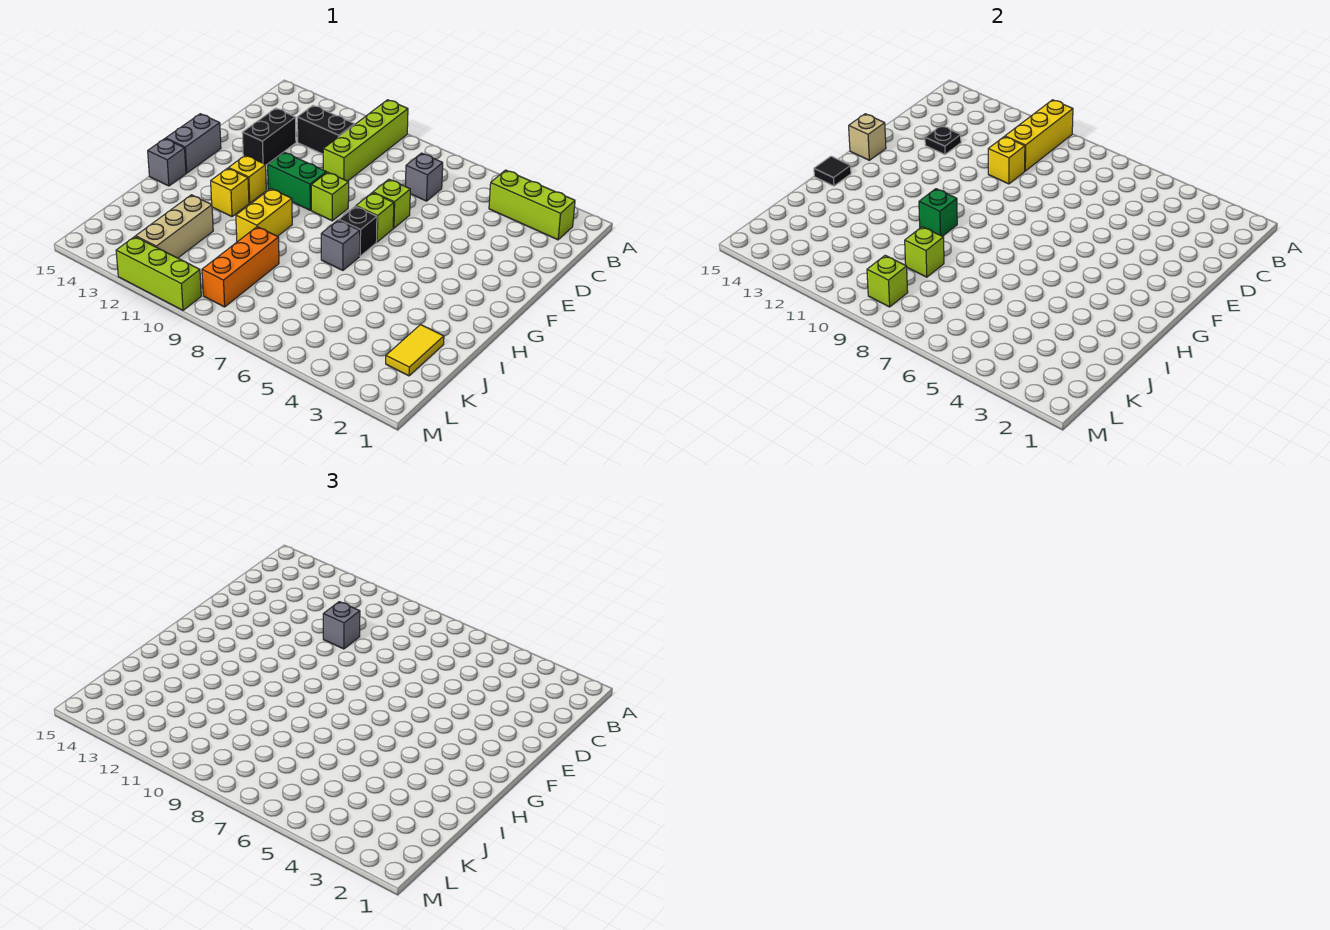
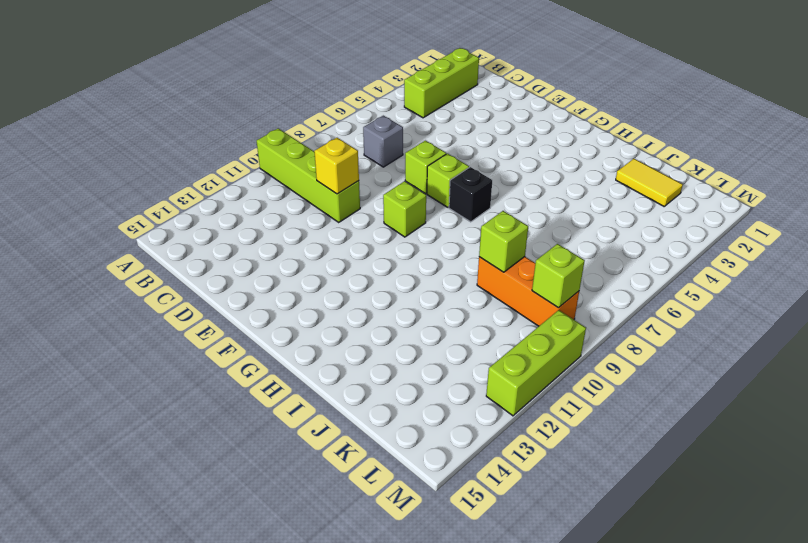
none -> black brick C11:C12 level 1
none -> black brick D13:E13 level 1
none -> green brick F10:F11 level 1

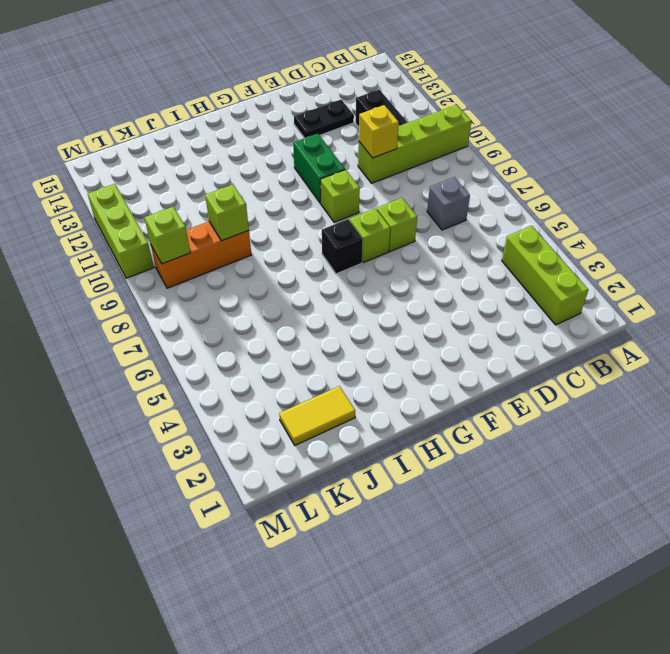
black plate D13:E13 level 1 -> black brick D13:E13 level 1
none -> grey brick F15:G15 level 1
none -> yellow brick G12 level 1
none -> grey brick H7 level 1

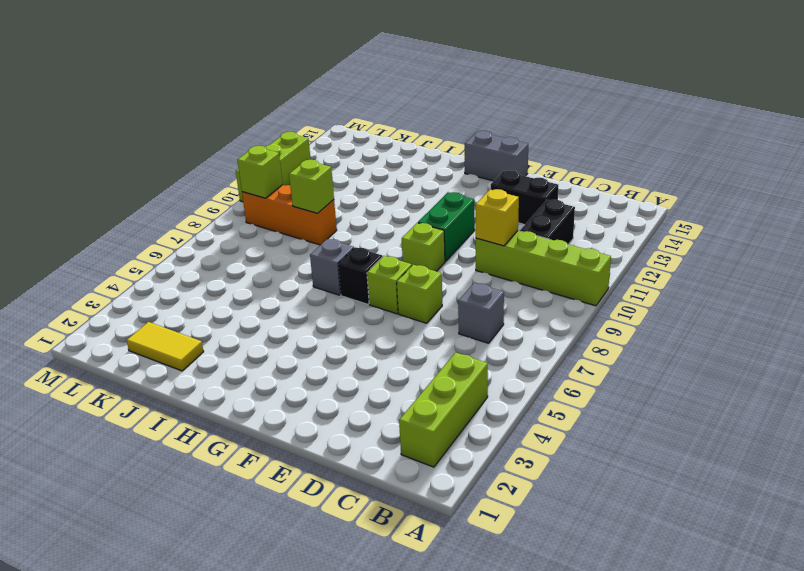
none -> yellow brick G12 level 1
none -> yellow brick H10:I10 level 1
none -> yellow brick H12 level 1

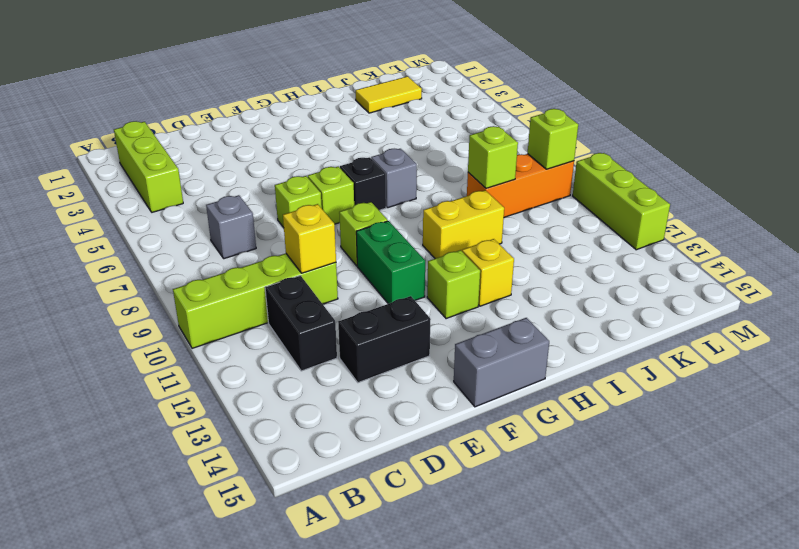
lime brick G12 level 1 -> yellow brick G12 level 1
none -> grey brick H15 level 1
none -> tan brick J12:L12 level 1
none -> yellow brick A10:C10 level 2

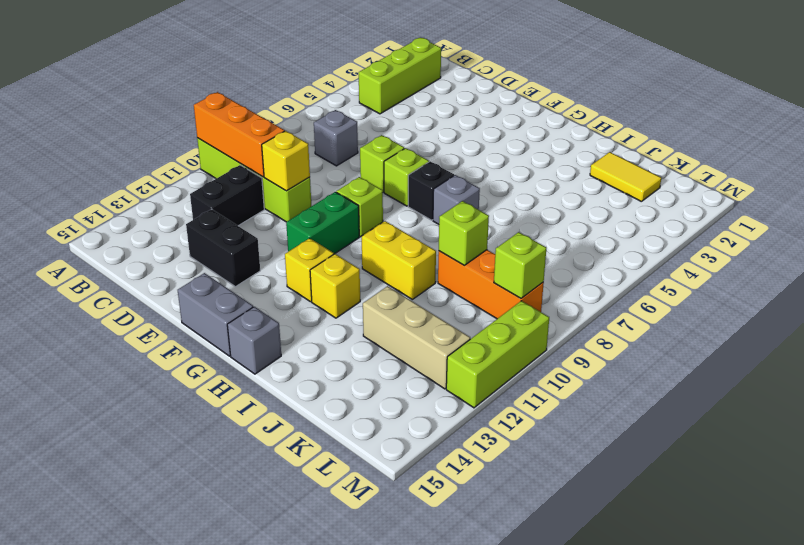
orange brick A10:C10 level 2 -> yellow brick A10:C10 level 2
none -> black plate D13 level 2
none -> tan brick F15 level 2
none -> green brick H10 level 2

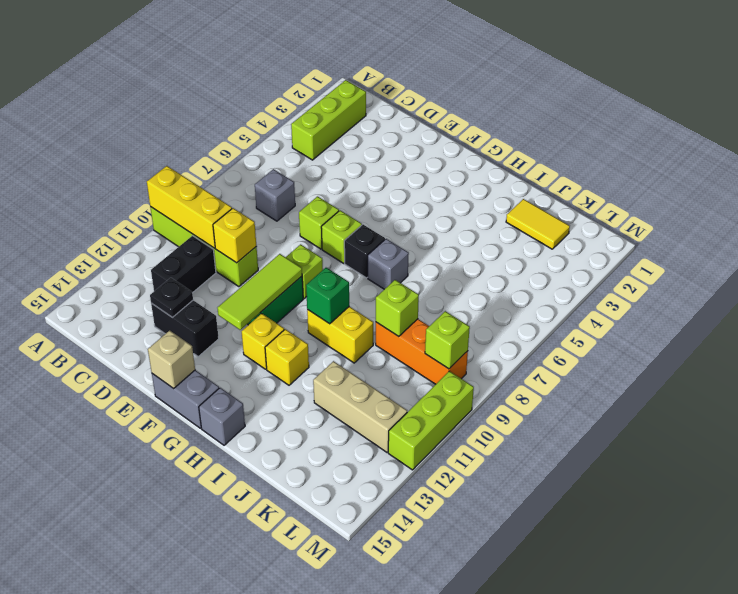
lime tile F10:F12 level 2 -> none
none -> black tile H15 level 2
none -> grey brick D10 level 3

